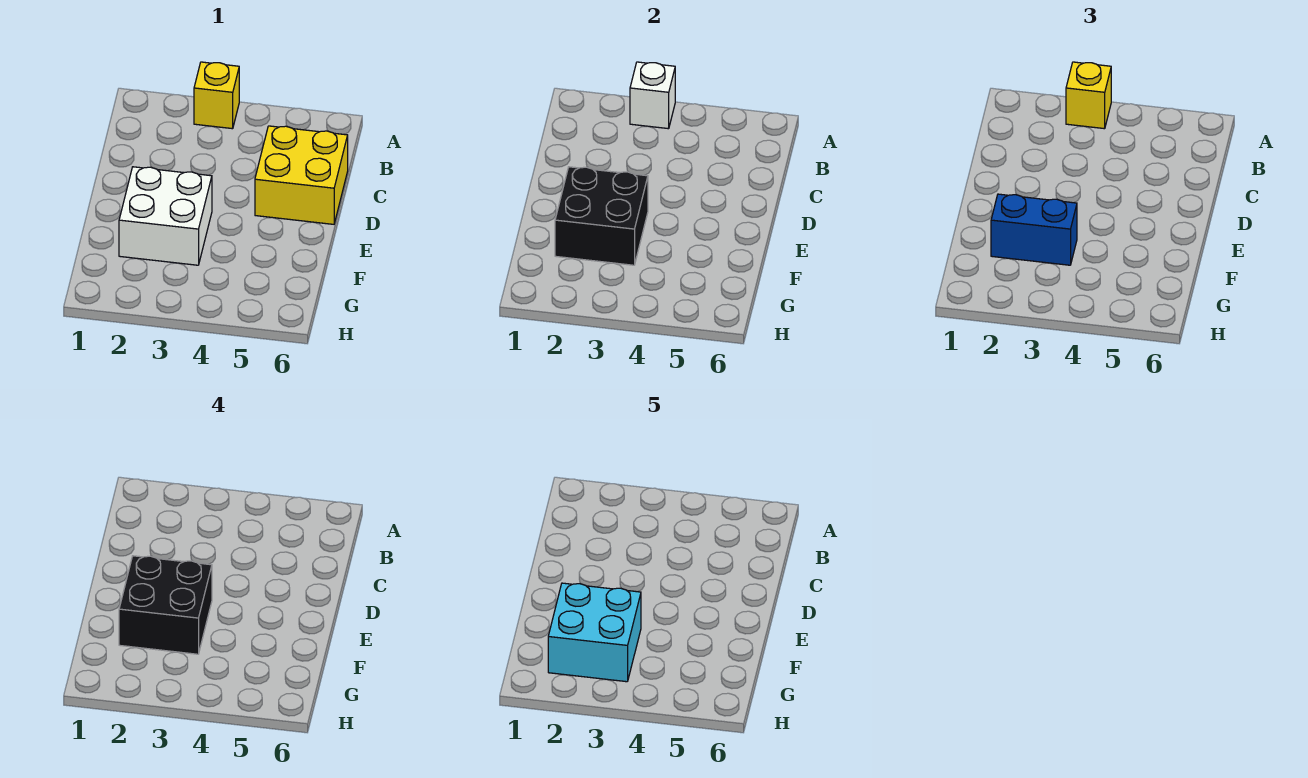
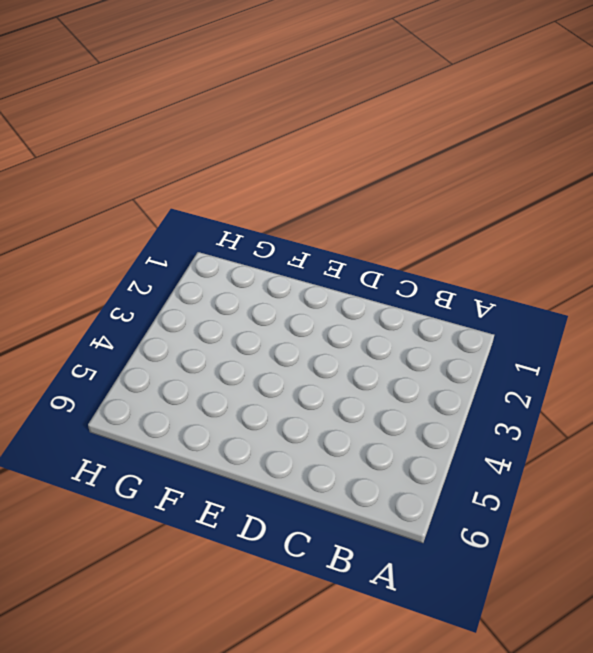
none -> yellow brick A3 level 1
none -> yellow brick C5:D6 level 1

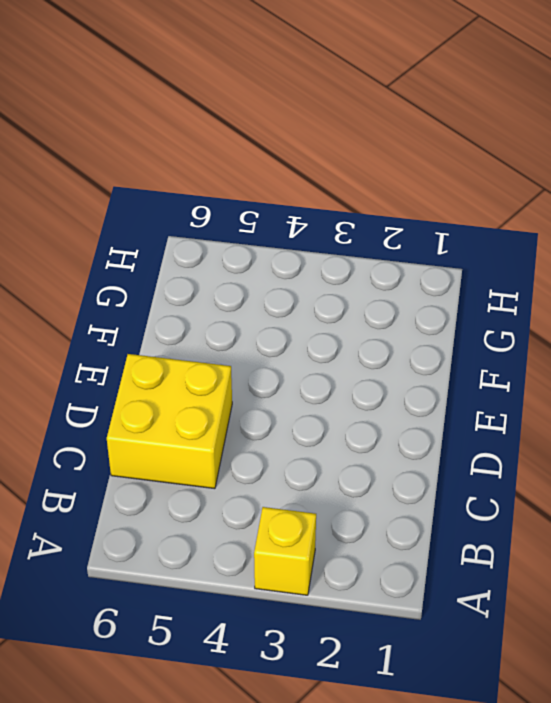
none -> white brick E2:F3 level 1
none -> white brick A3 level 2

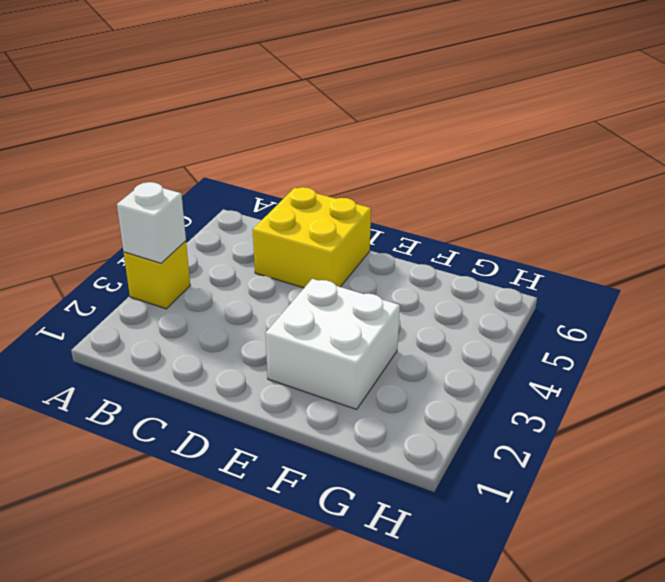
none -> black brick E2:F3 level 2
none -> yellow brick A3 level 3

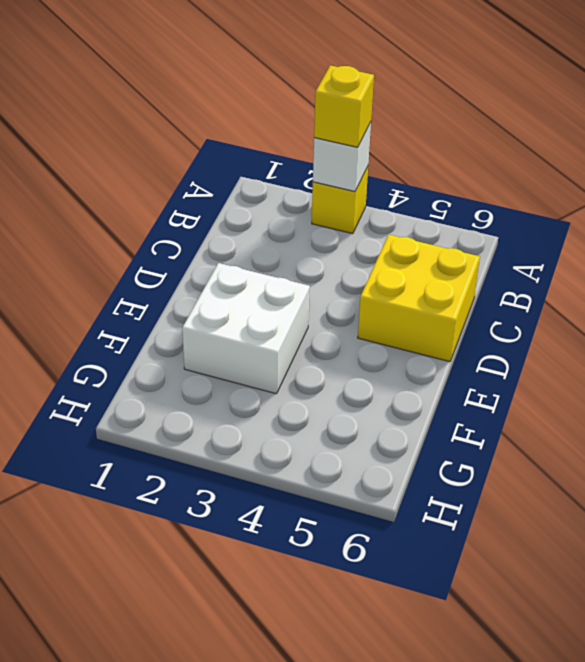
none -> black brick E2:F3 level 2
none -> blue brick F2:F3 level 3

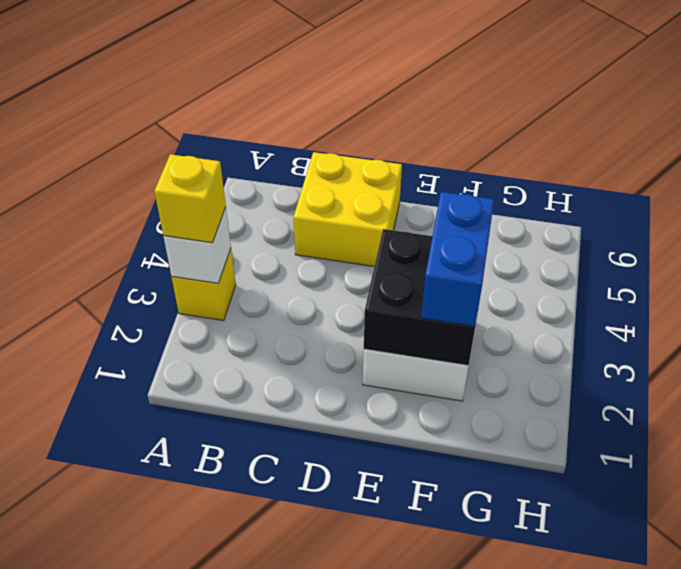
none -> black brick E2:F3 level 4
none -> cyan brick F2:G3 level 5

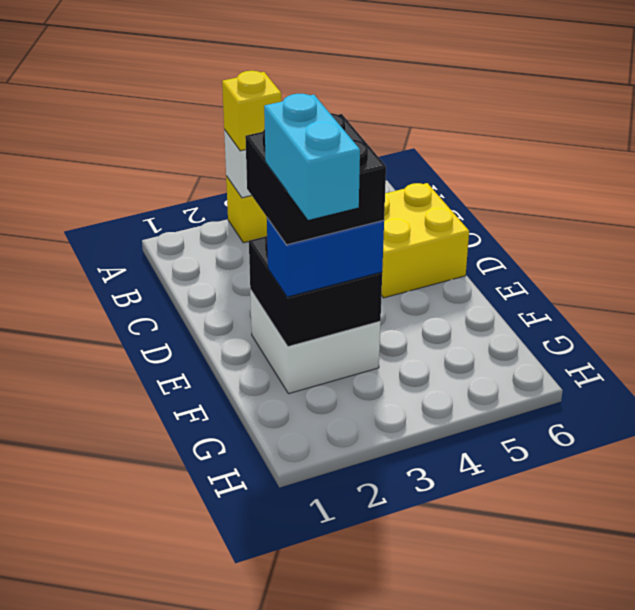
cyan brick F2:G2 level 5 -> cyan brick F2:G3 level 5

